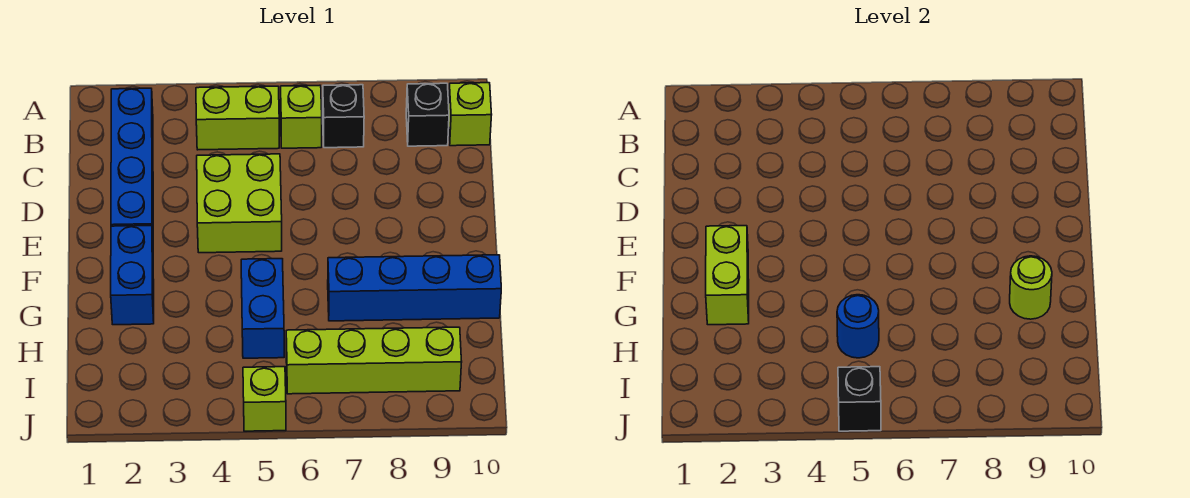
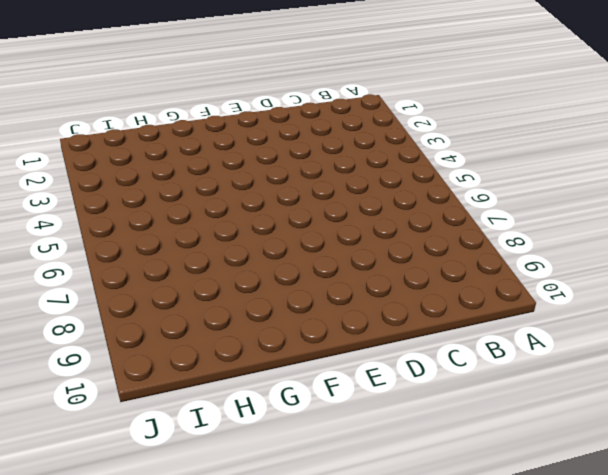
none -> blue brick B2:E2 level 1
none -> lime brick B4:B5 level 1
none -> lime brick B6 level 1

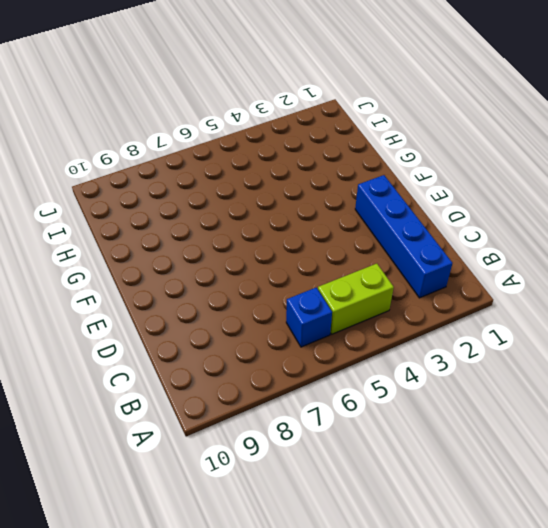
blue brick B6 level 1 -> lime brick B6 level 1
none -> black brick B7 level 1
none -> black brick B9 level 1
none -> lime brick B10 level 1

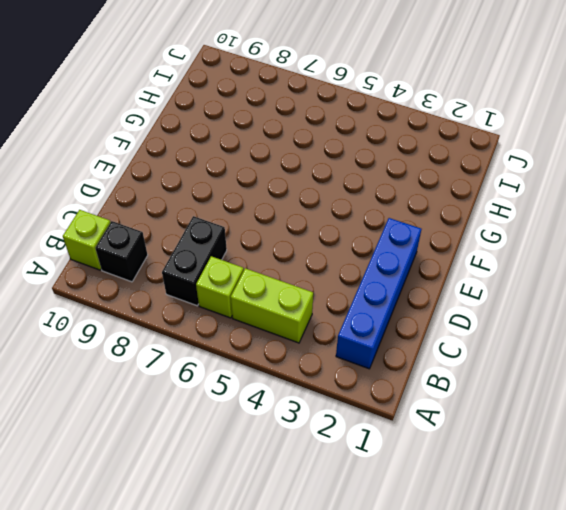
black brick B7:C7 level 1 -> black brick B7 level 1
none -> lime brick D4:E5 level 1
none -> blue brick F2:G2 level 1
none -> blue brick G5:H5 level 1

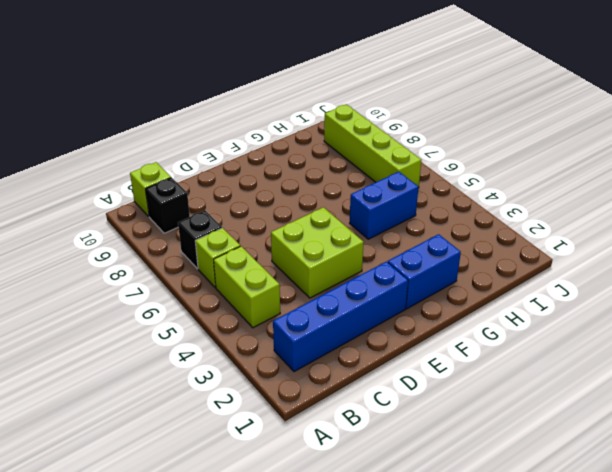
none -> blue brick G7:G10 level 1
none -> lime brick J5 level 1
none -> lime brick F2:G2 level 2

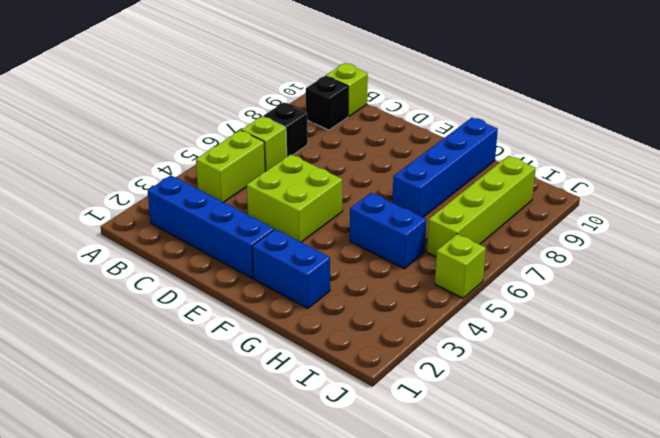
none -> lime brick F2:G2 level 2
none -> lime round brick G9 level 2
none -> blue round brick H5 level 2

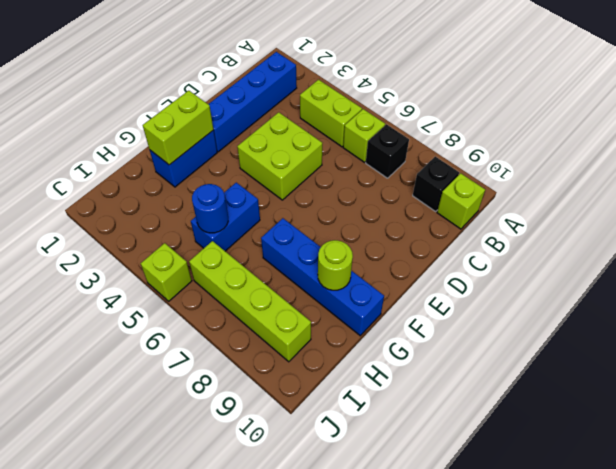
none -> black brick J5 level 2

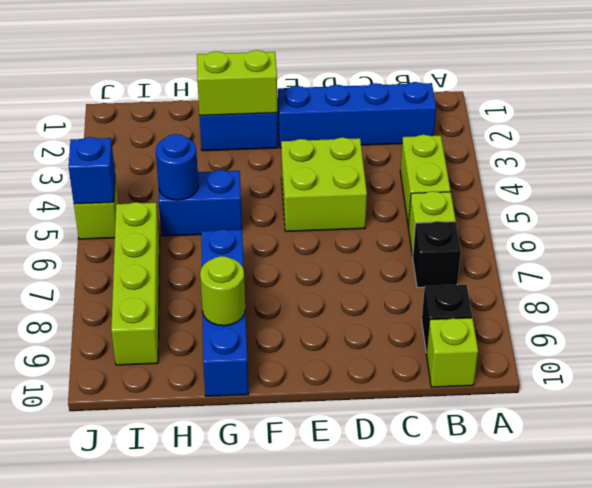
blue brick J5 level 2 -> black brick J5 level 2

